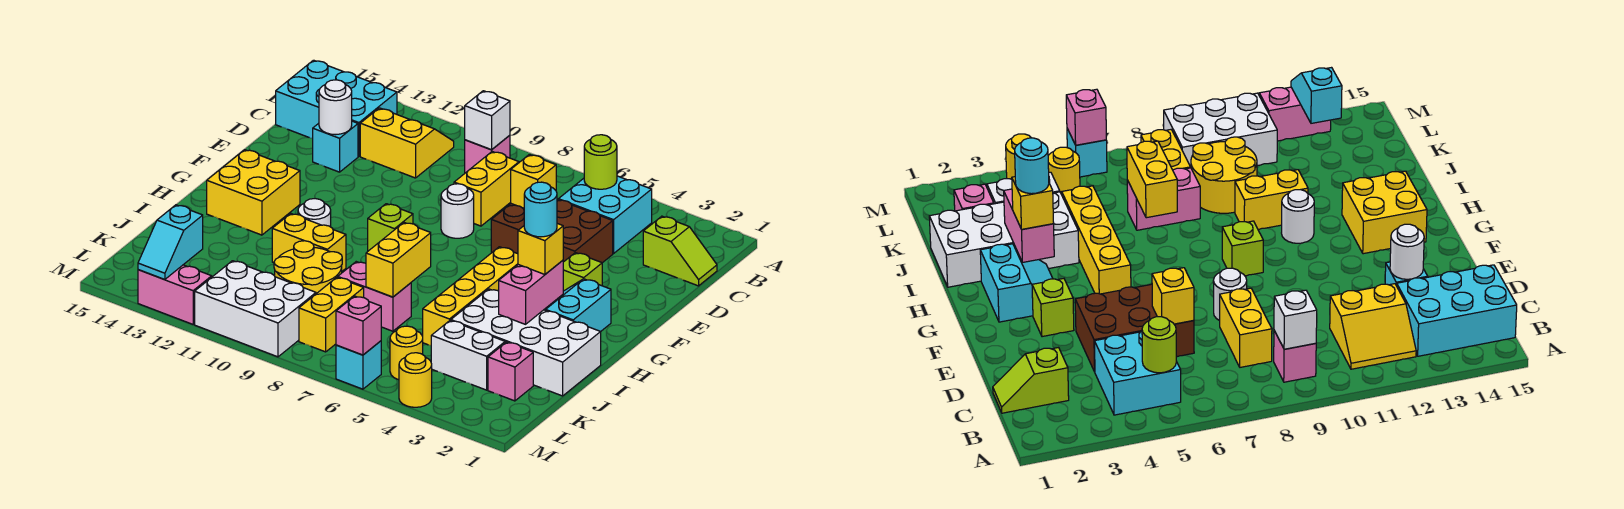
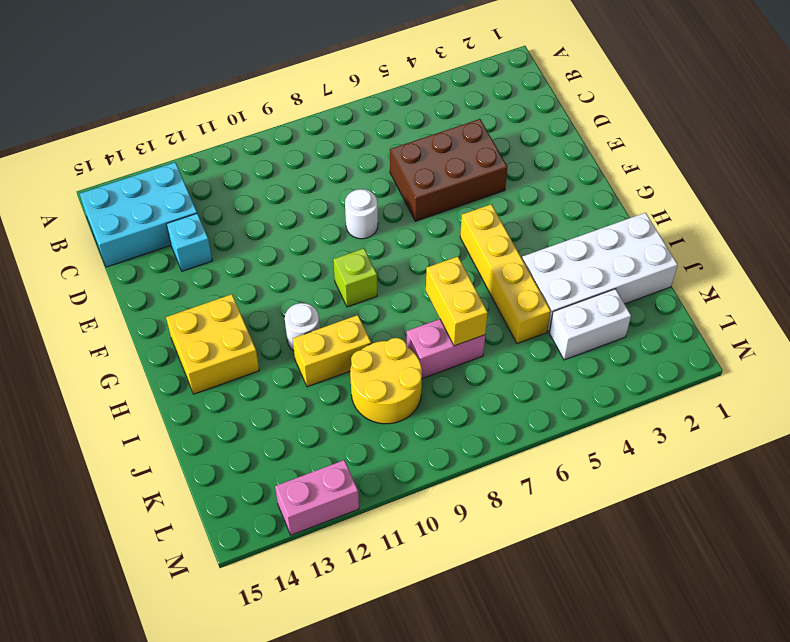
none -> cyan brick B4:C5 level 1
none -> pink brick B9 level 1
none -> yellow slope B11:C12 level 1 top C
none -> lime slope C1:C2 level 1 top 2

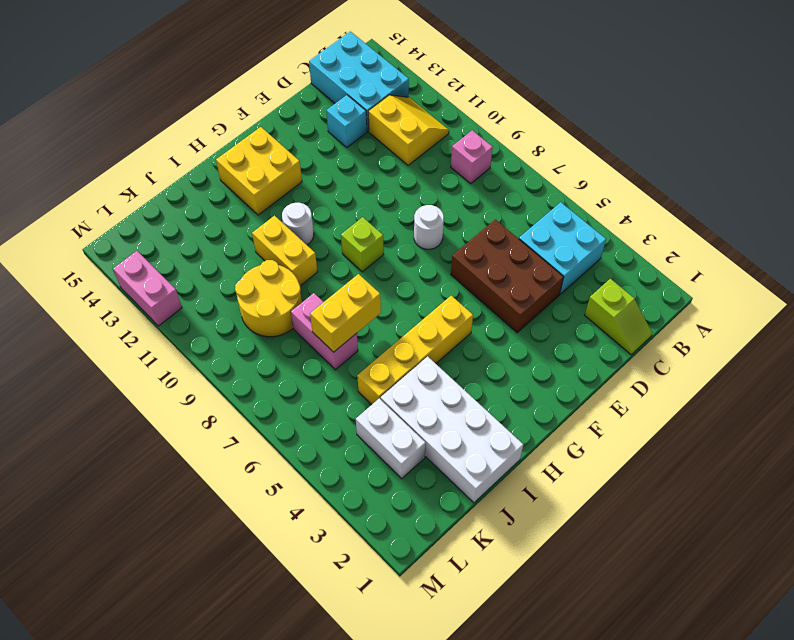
none -> yellow brick C8:D8 level 1
none -> lime brick F3 level 1
none -> cyan slope G2:H3 level 1 top 2
none -> pink brick K2 level 1

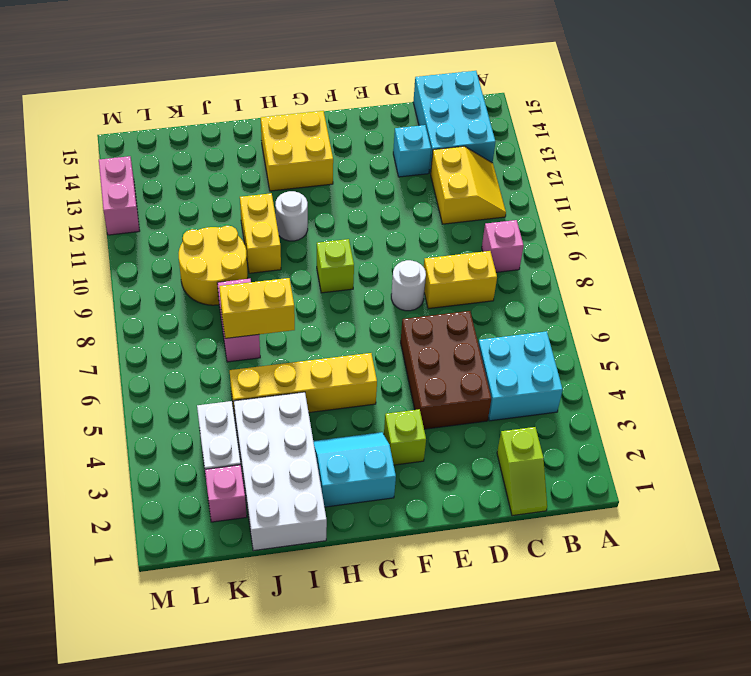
none -> yellow brick K8:L8 level 1
none -> yellow round brick L5 level 1
none -> white brick L9:M11 level 1
none -> yellow round brick M4 level 1

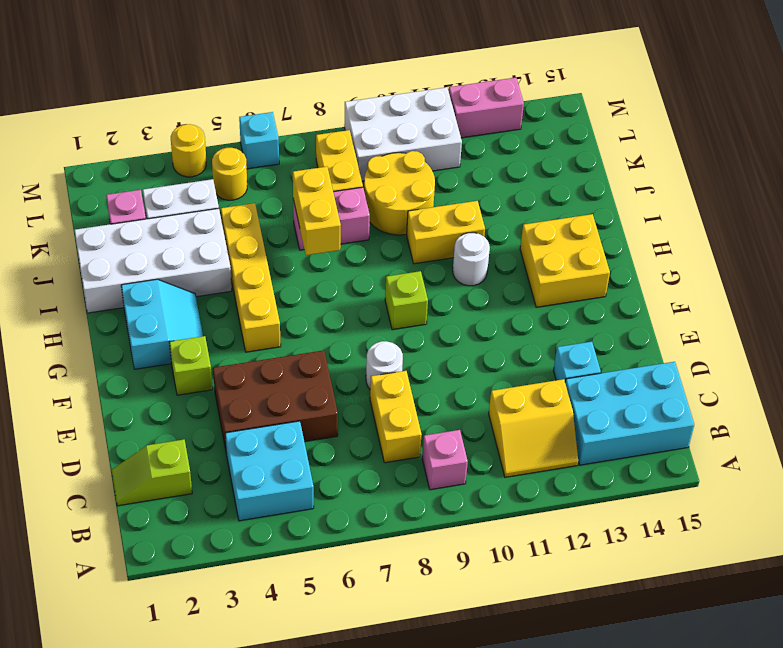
none -> lime round brick B5 level 2
none -> white brick B9 level 2
none -> yellow brick D6 level 2
none -> white round brick D13 level 2

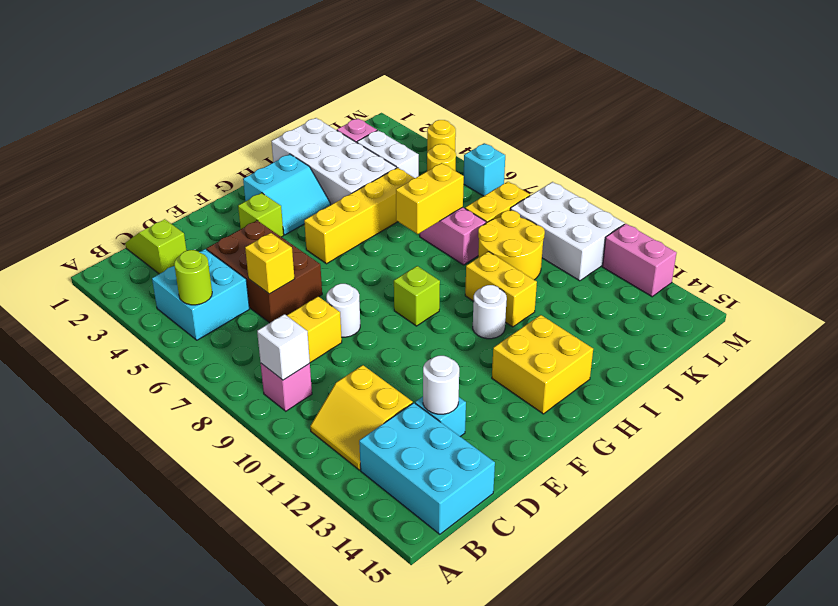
none -> pink brick H3:I3 level 2
none -> cyan slope L13:M13 level 2 top L
none -> pink brick M6 level 2
none -> yellow brick H3 level 3

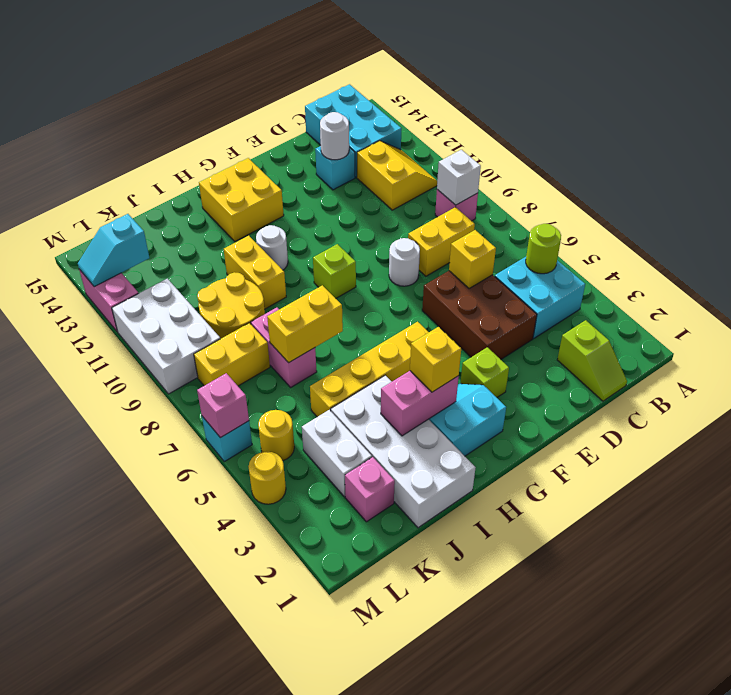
none -> cyan round brick H3 level 4

